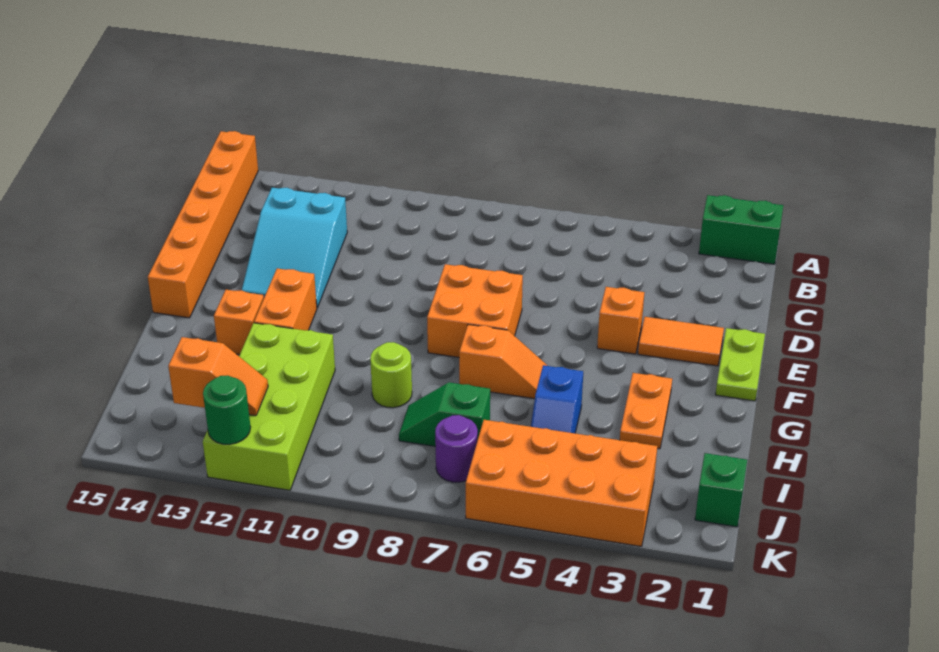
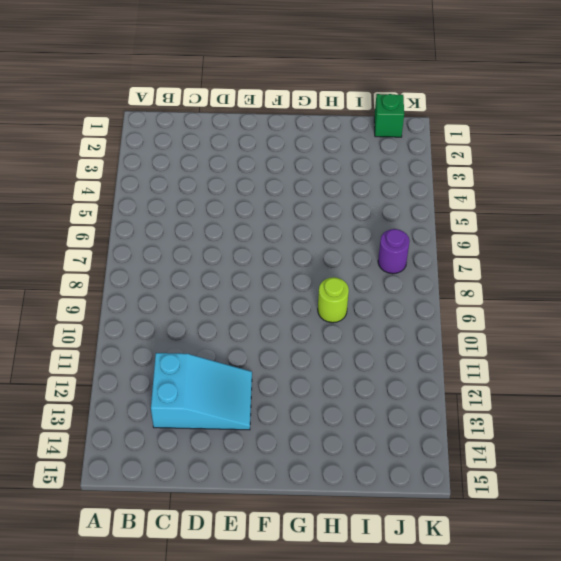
none -> green brick A1:A2 level 1
none -> orange brick A15:F15 level 1
none -> lime plate E1:F1 level 1

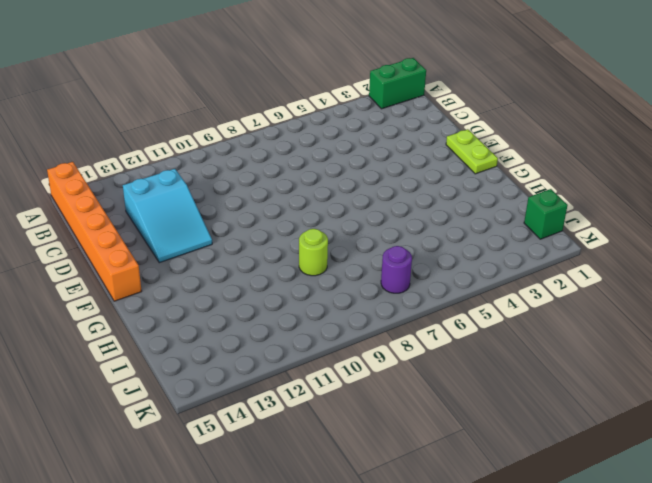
none -> orange tile E2:E3 level 1
none -> orange brick E4 level 1
none -> orange brick E7:F8 level 1

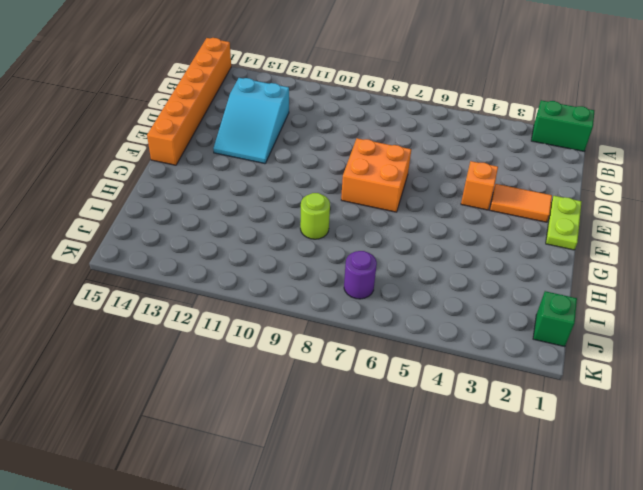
none -> orange brick F12:G12 level 1
none -> orange plate G3:H3 level 1
none -> orange slope G6:G7 level 1 top 7

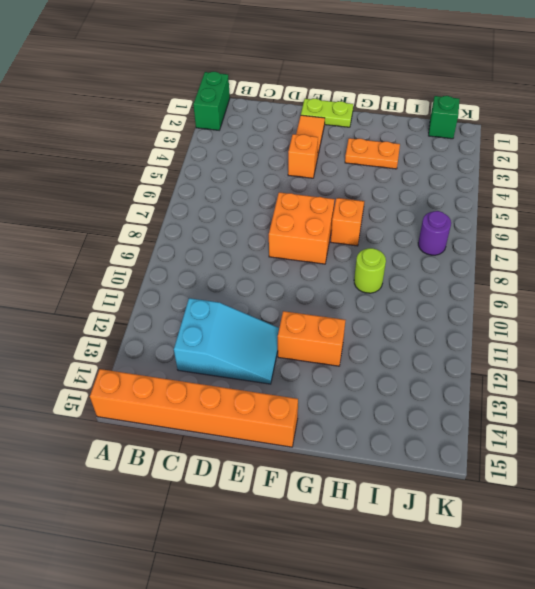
none -> orange brick G13 level 1
none -> blue slope H5:I5 level 1 top H
none -> lime brick H11:K12 level 1

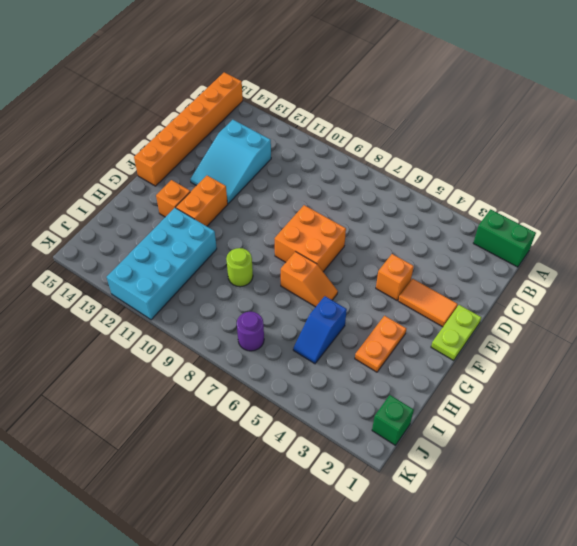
cyan brick H11:K12 level 1 -> lime brick H11:K12 level 1
none -> green slope I7:I8 level 1 top 7
none -> orange brick J3:K6 level 1
none -> orange slope J12:J13 level 2 top 13

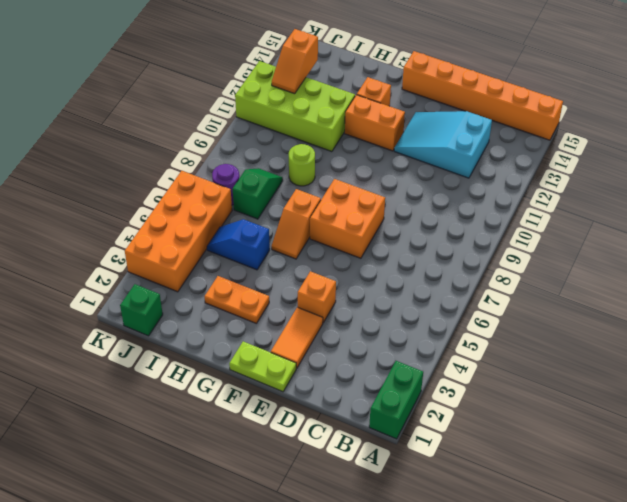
none -> green round brick K12 level 2

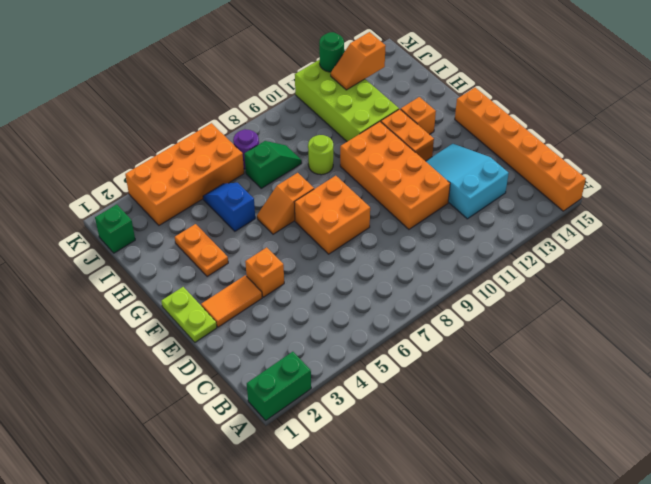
orange brick D10:G11 level 1 -> none

